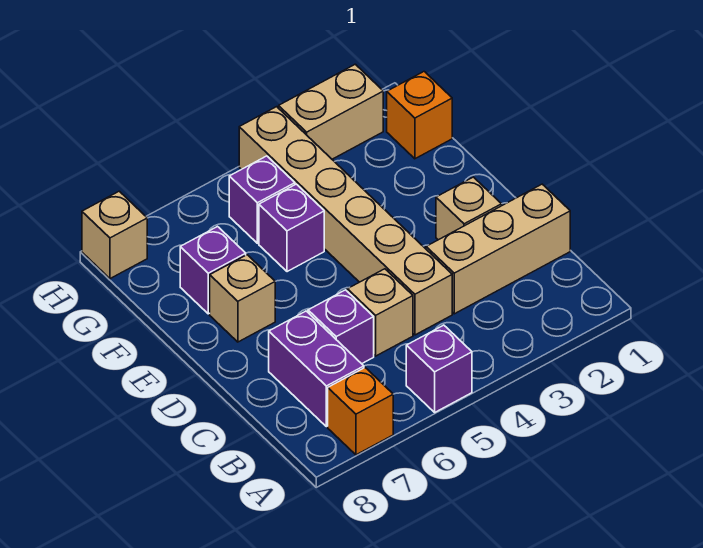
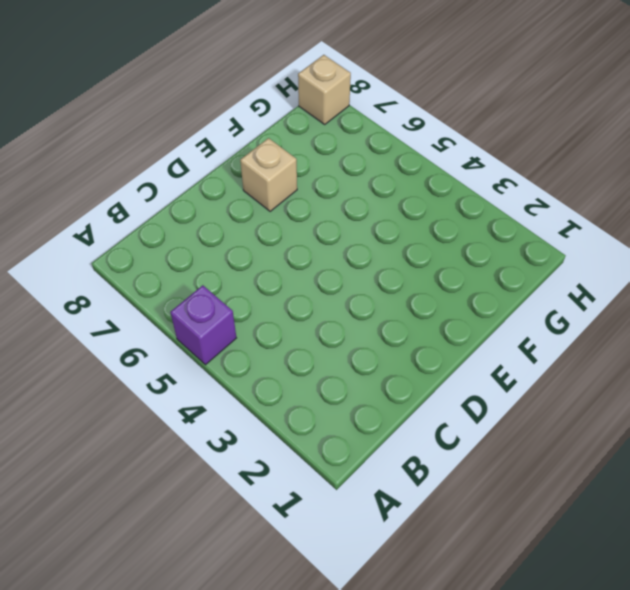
none -> orange brick A7 level 1
none -> purple brick B7:C7 level 1
none -> tan brick C1:C3 level 1

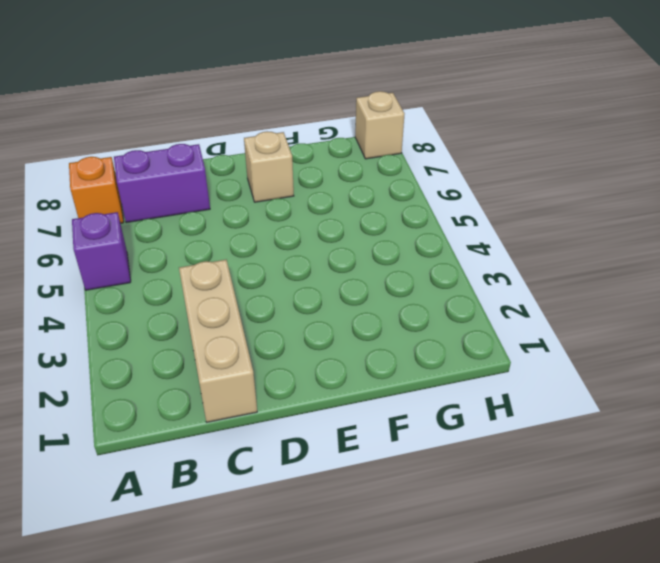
none -> tan brick C4:H4 level 1
none -> tan brick C5 level 1
none -> purple brick C6 level 1

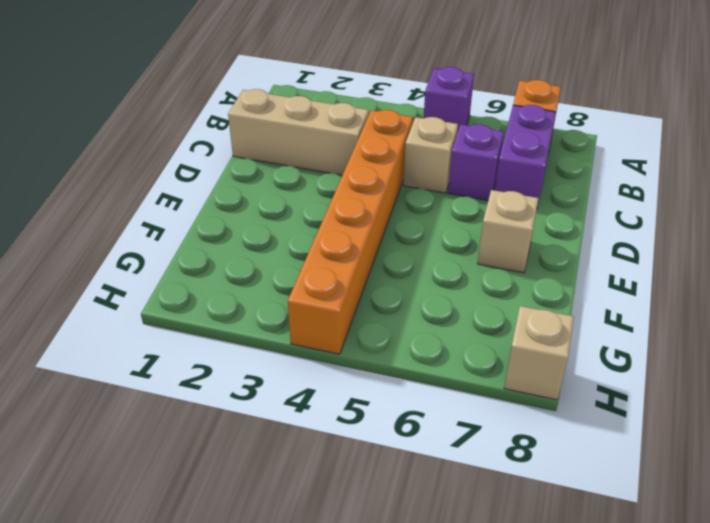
orange brick C4:H4 level 1 -> tan brick C4:H4 level 1
none -> tan brick D2 level 1
none -> purple brick F5 level 1
none -> purple brick F7 level 1

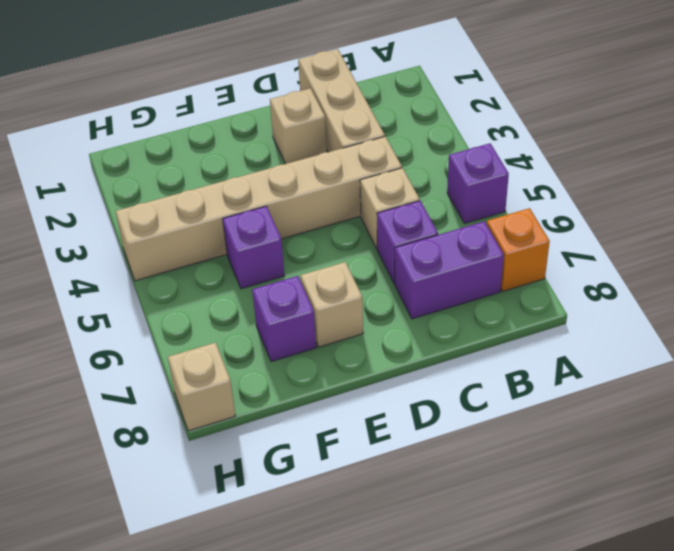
none -> orange brick G1 level 1
none -> purple brick G5 level 1
none -> tan brick H2:H3 level 1

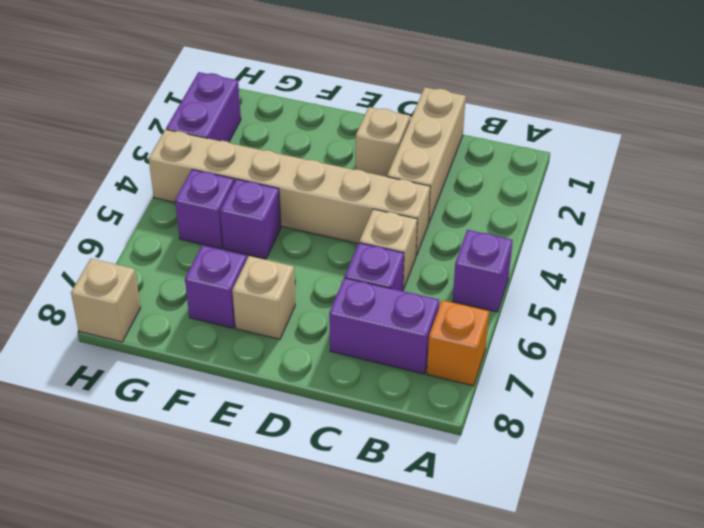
purple brick H2:H3 level 1 -> tan brick H2:H3 level 1
none -> orange brick G1 level 1

